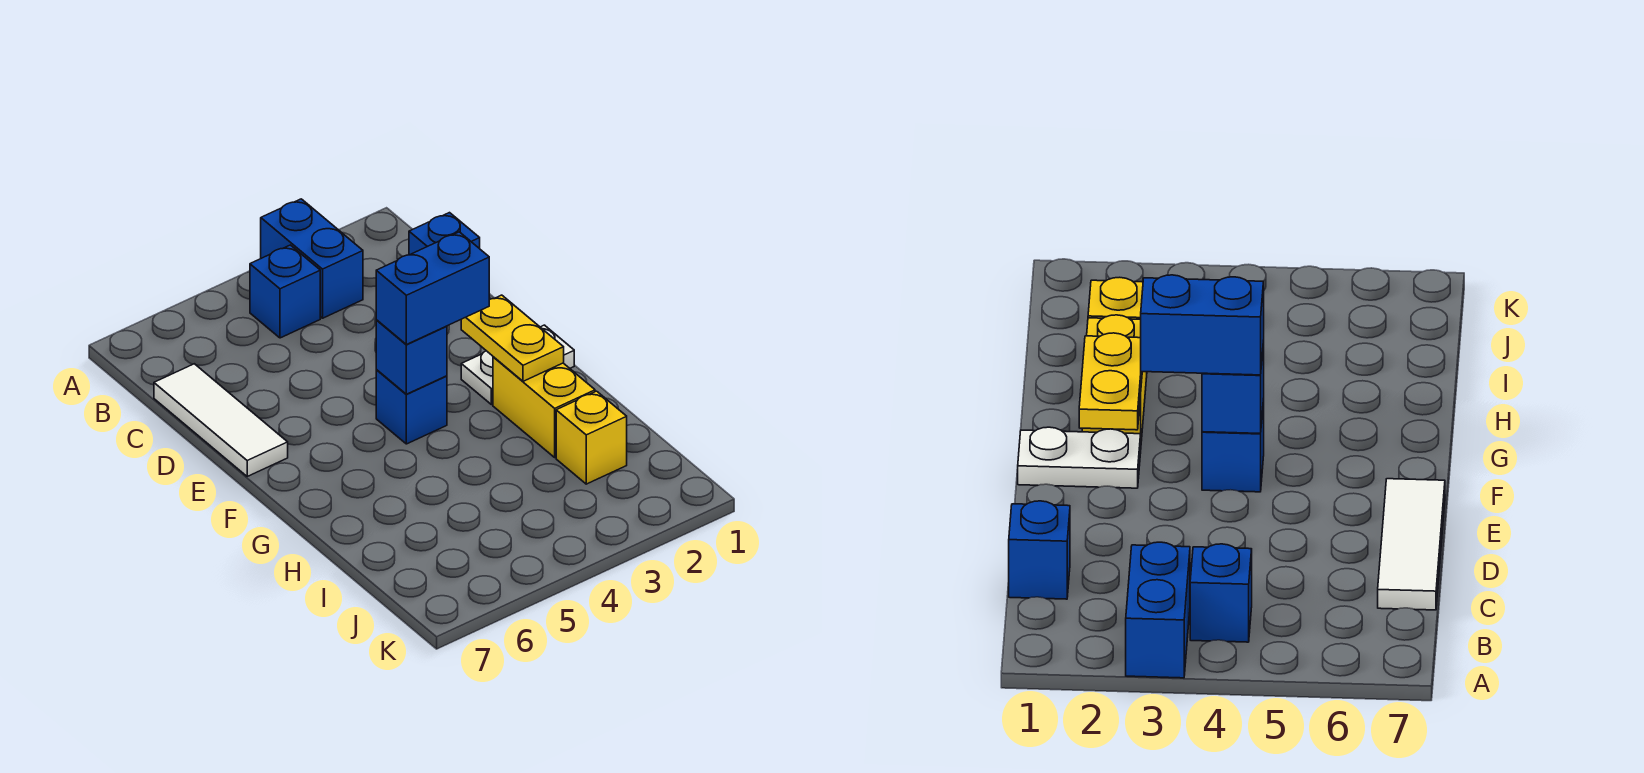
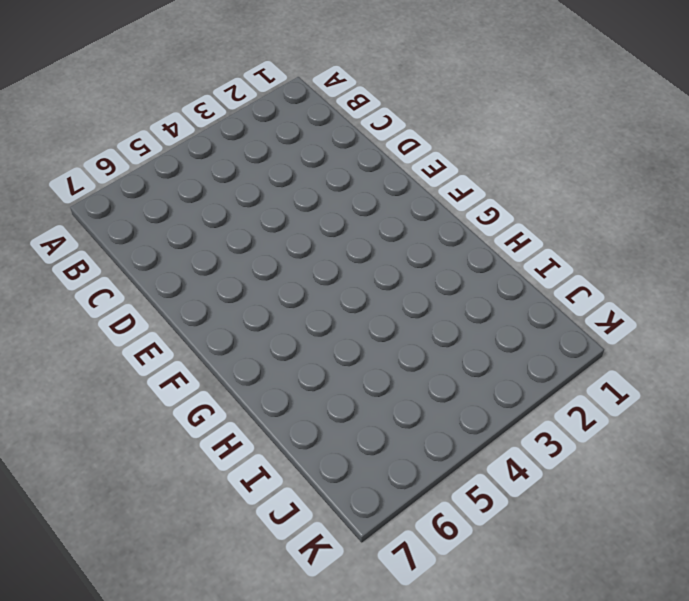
none -> blue brick A3:B3 level 1
none -> blue brick B4 level 1

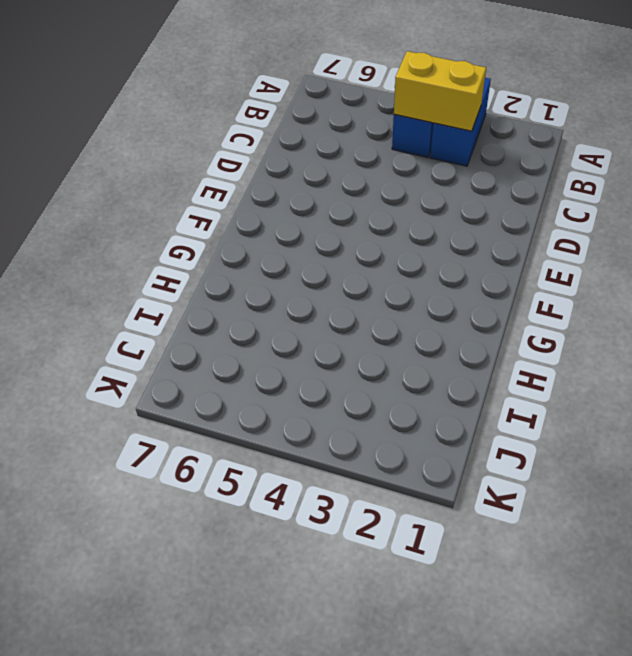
yellow brick B3:B4 level 2 -> yellow brick G2:H2 level 1
none -> blue brick C1 level 1
none -> white tile C7:E7 level 1

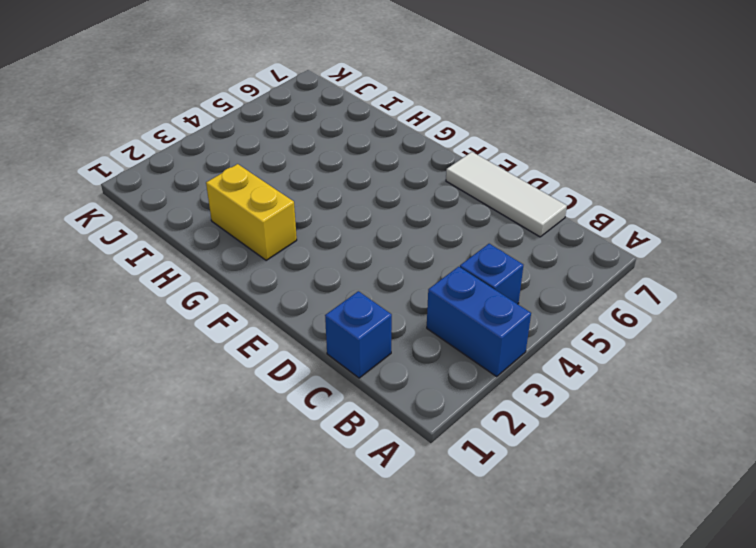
none -> white plate F1:F2 level 1
none -> blue brick F4 level 1

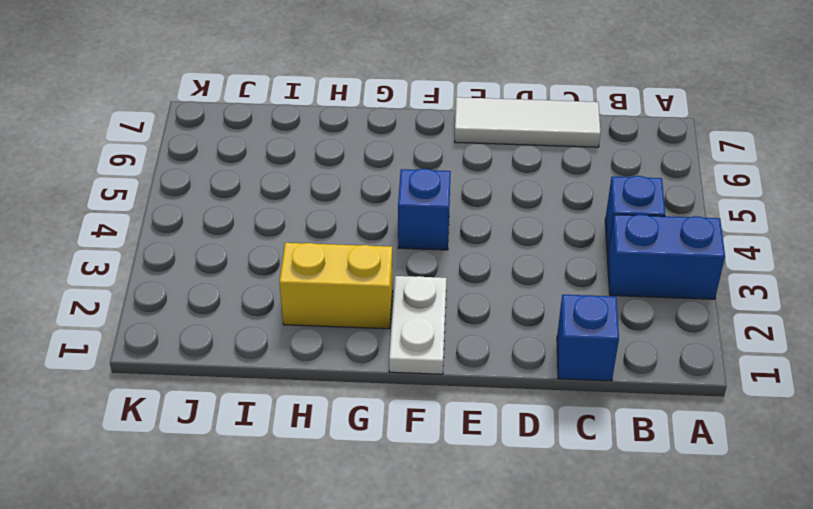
none -> yellow brick I2 level 1
none -> yellow plate F2:G2 level 2

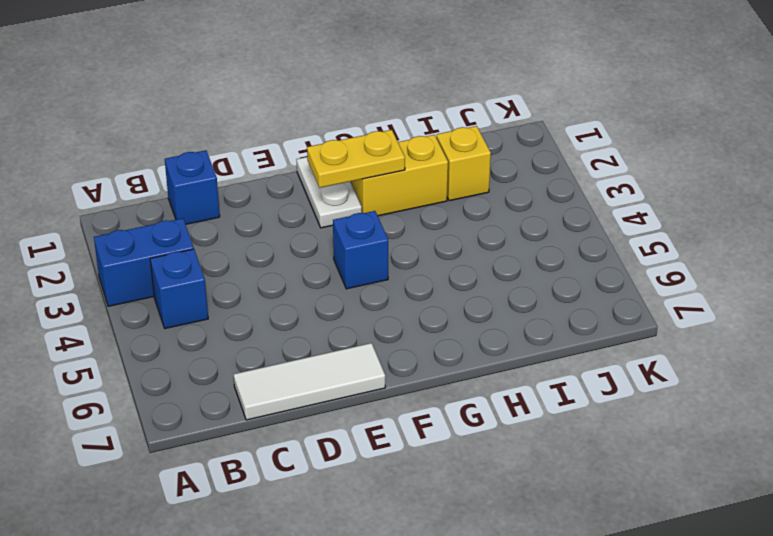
none -> blue brick F4 level 2
none -> blue brick F3:F4 level 3

